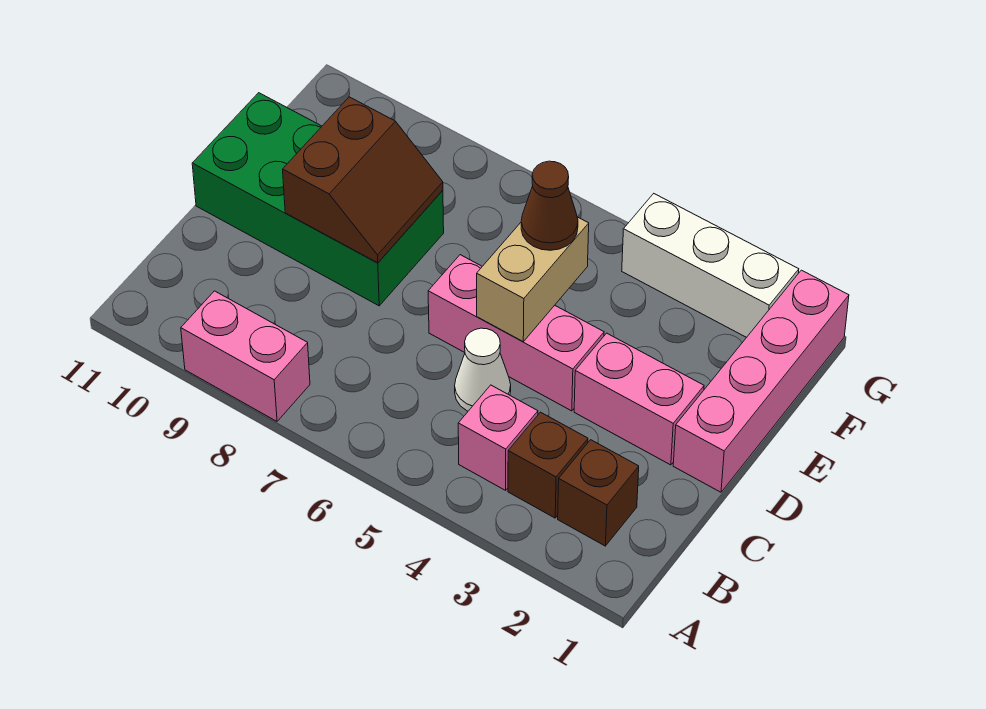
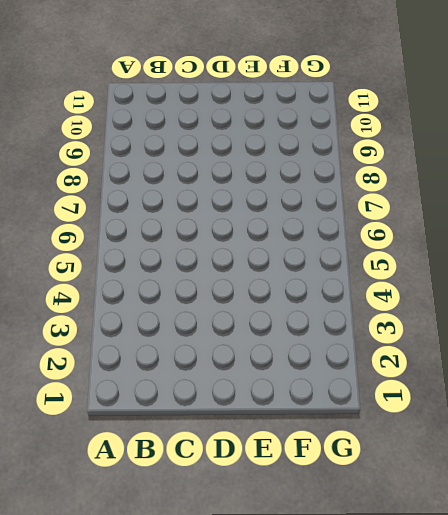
none -> pink brick A8:A9 level 1
none -> brown brick B2 level 1
none -> brown brick B3 level 1

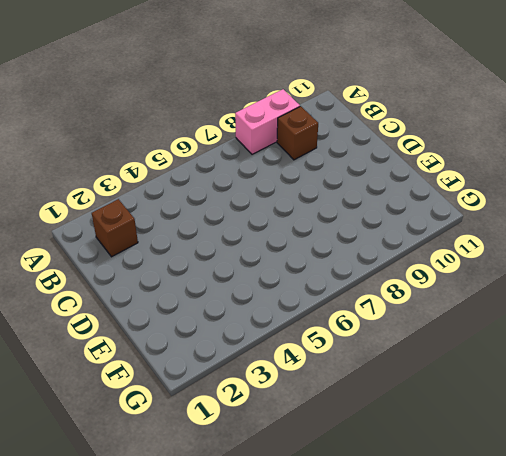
brown brick B9 level 1 -> brown brick B3 level 1
none -> pink brick B4 level 1
none -> white cone C5 level 1
none -> pink brick D1:G1 level 1

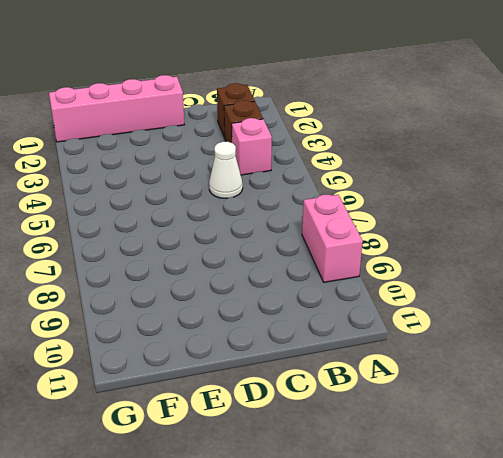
none -> pink brick D2:D3 level 1
none -> pink brick D4:D6 level 1
none -> green brick D8:E11 level 1

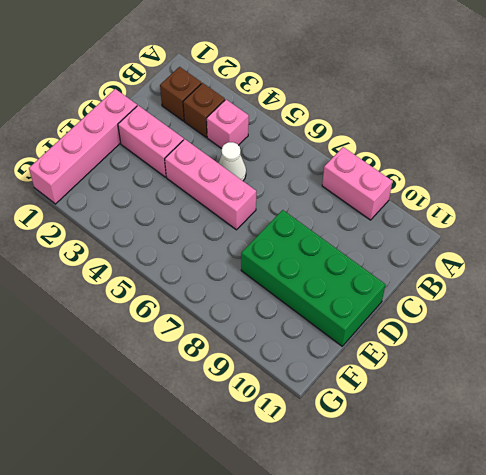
none -> white brick G2:G4 level 1
none -> tan brick D5:E5 level 2
none -> brown slope D8:E9 level 2 top 9

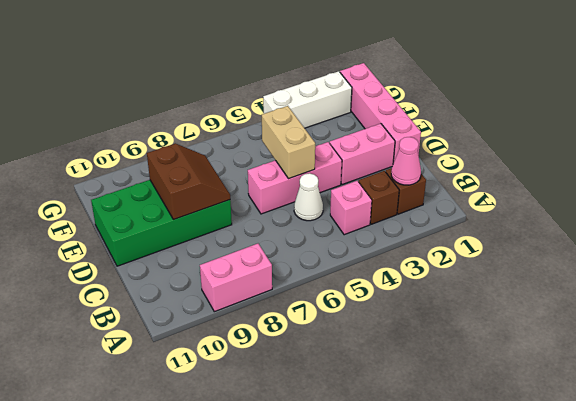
pink cone B2 level 2 -> none
none -> brown cone E5 level 3

